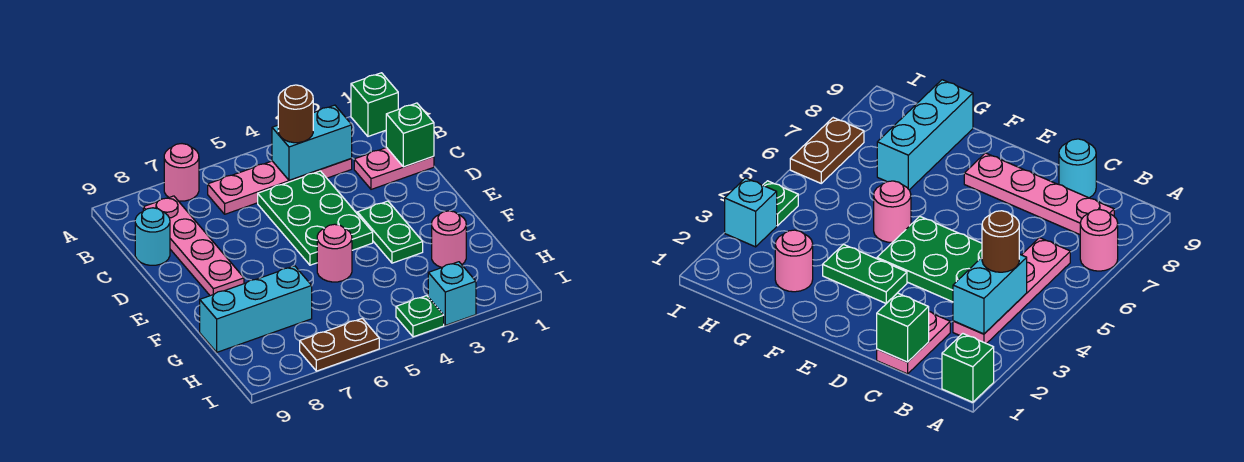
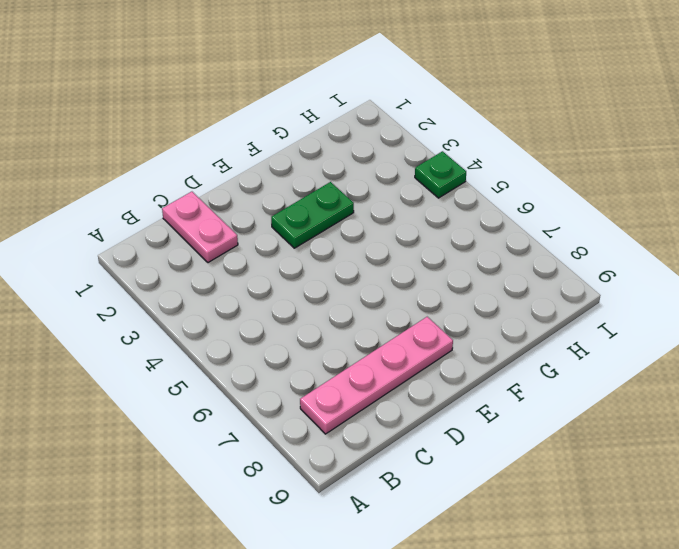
none -> green brick A1 level 1
none -> pink round brick A7 level 1
none -> pink plate B3:B6 level 1

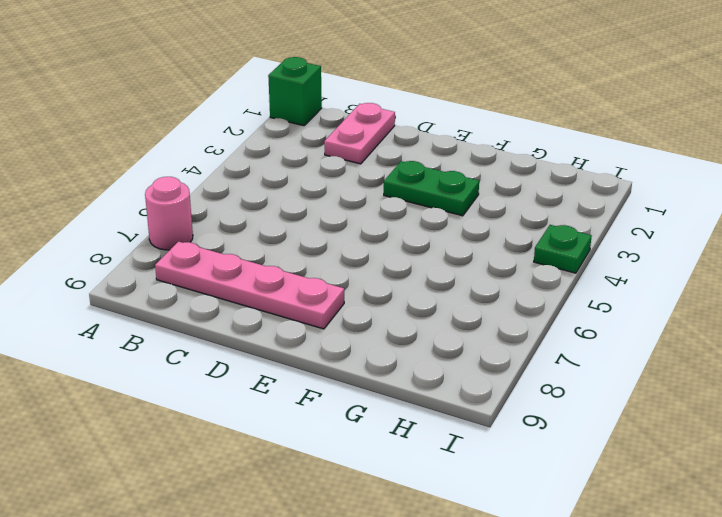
none -> pink plate B3:B6 level 1
none -> green plate C4:E5 level 1
none -> cyan round brick C9 level 1

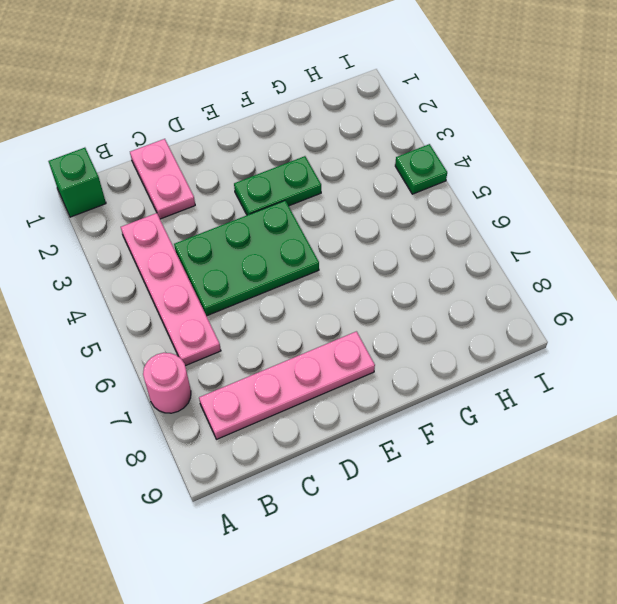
none -> cyan round brick C9 level 1
none -> pink round brick F5 level 1
none -> pink round brick G2 level 1

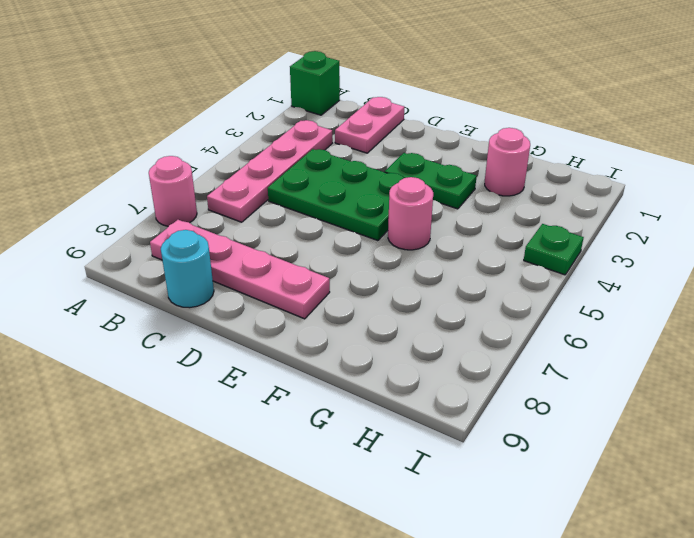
none -> cyan brick G7:G9 level 1
none -> cyan brick I3 level 1
none -> brown plate I6:I7 level 1

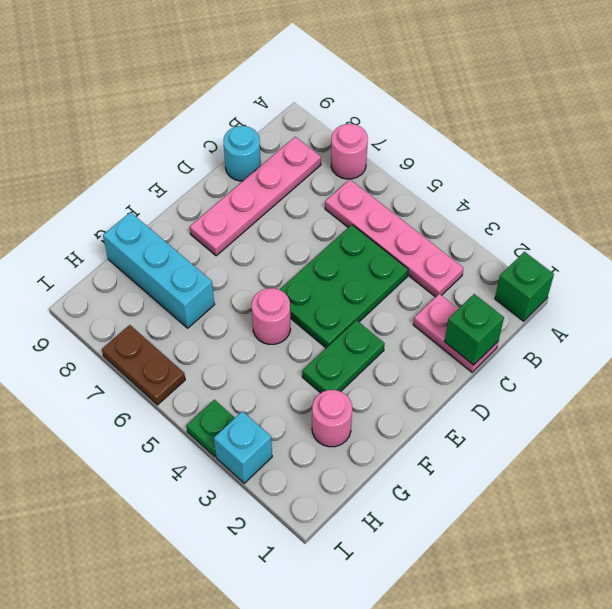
none -> cyan brick B3:B4 level 2
none -> brown round brick B4 level 3

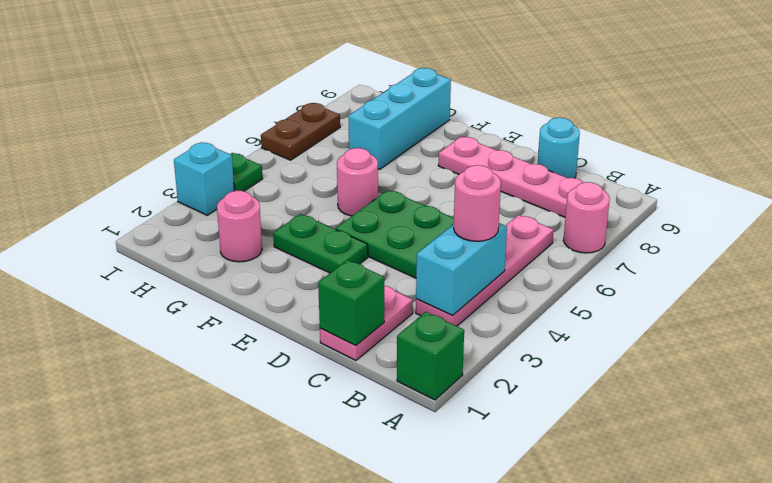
pink round brick B4 level 3 -> brown round brick B4 level 3

